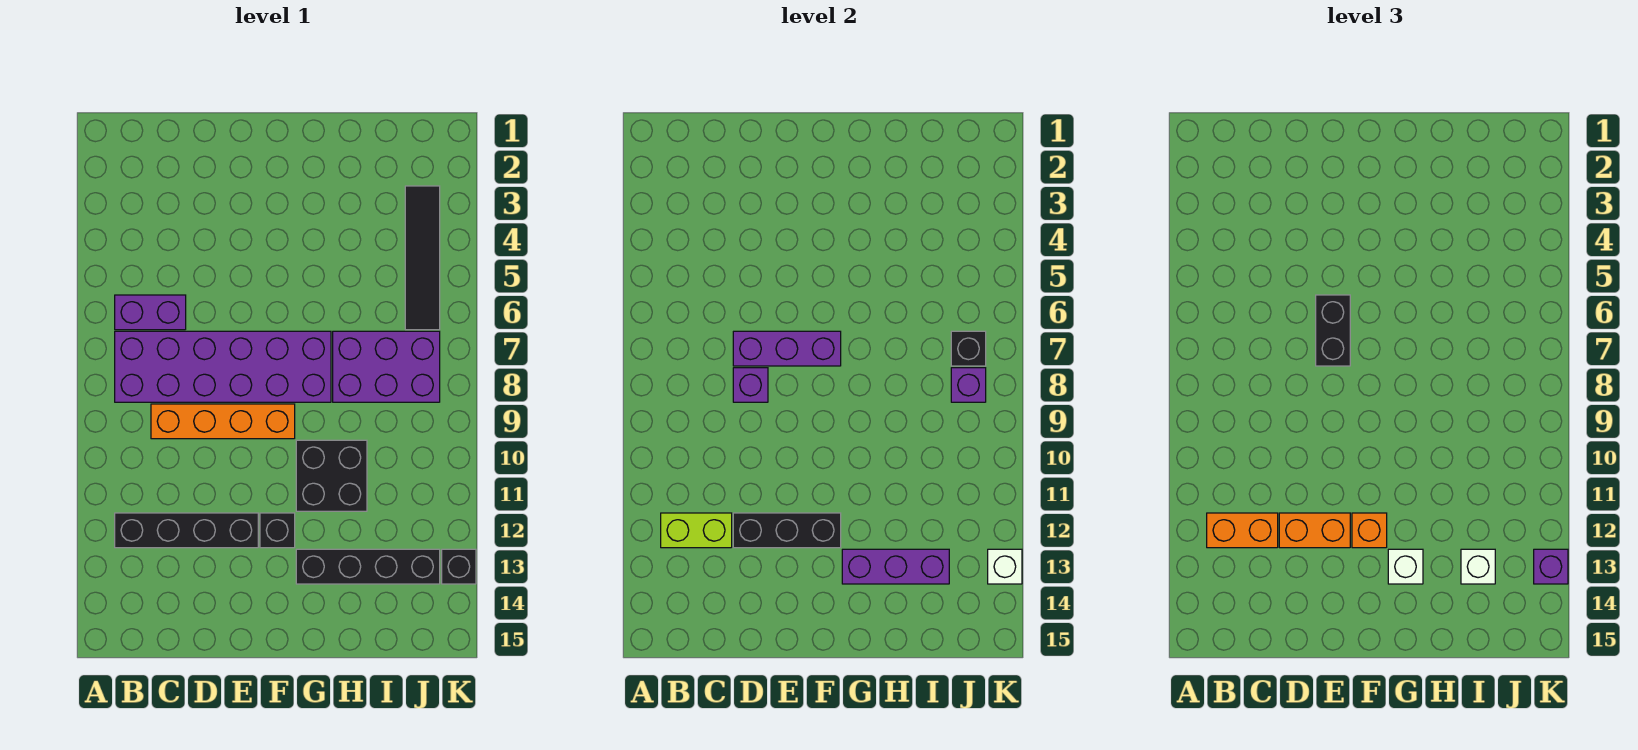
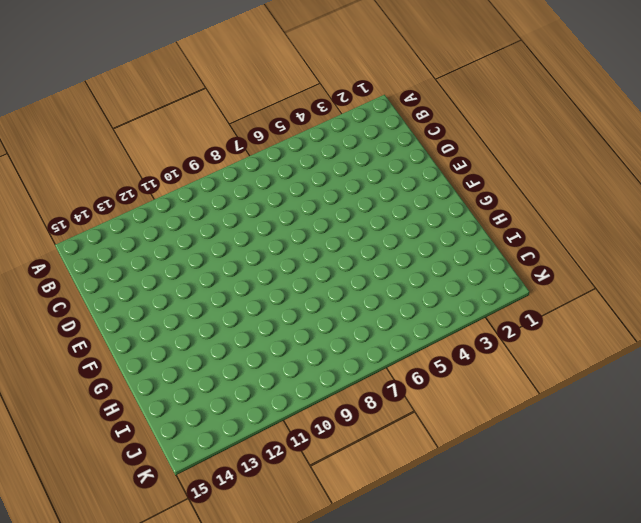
none -> purple brick B6:C6 level 1
none -> purple brick B7:G8 level 1
none -> black brick B12:E12 level 1

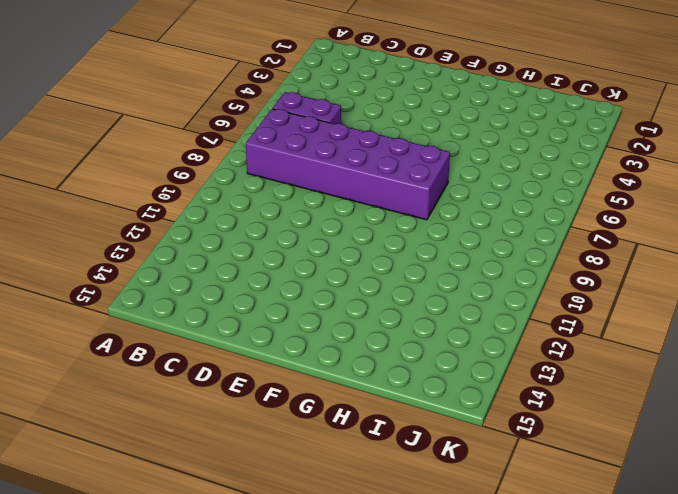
none -> black brick B12:E12 level 1
none -> orange brick C9:F9 level 1
none -> black brick F12 level 1

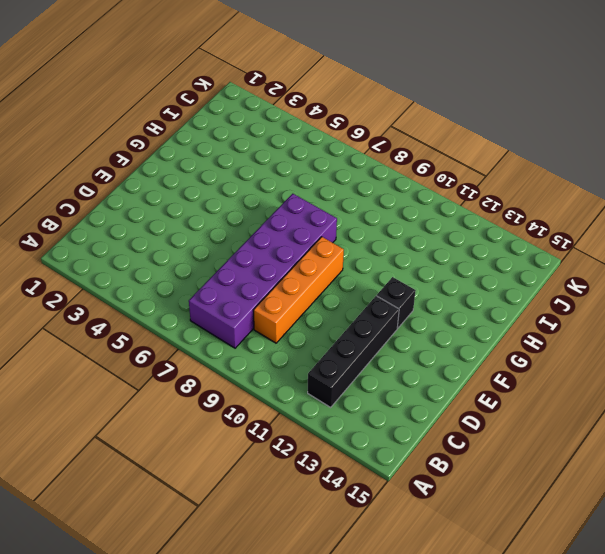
none -> purple brick B6:C6 level 1
none -> black brick G10:H11 level 1
none -> black brick G13:J13 level 1

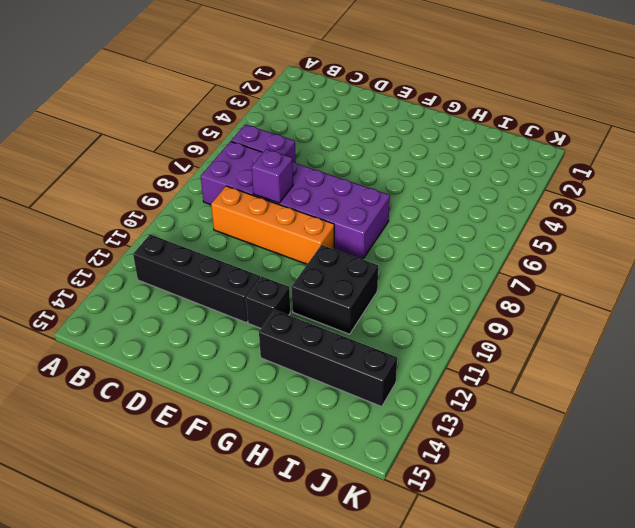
none -> purple brick H7:J8 level 1
none -> black tile J3:J6 level 1
none -> black brick K13 level 1

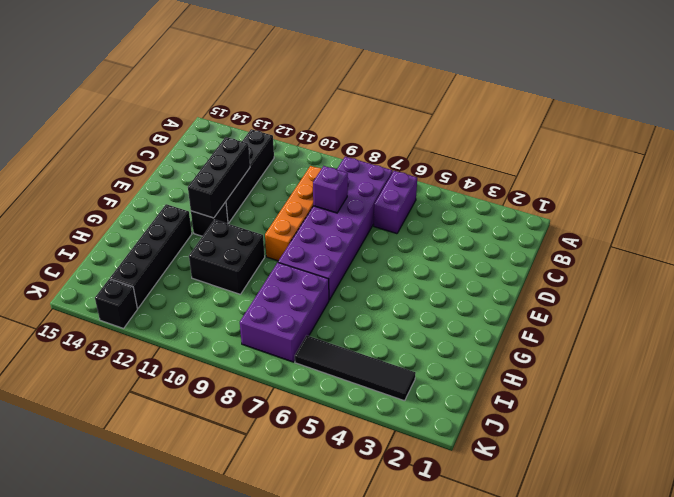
none -> lime brick B12:C12 level 2
none -> purple brick D7:F7 level 2
none -> purple brick G13:I13 level 2

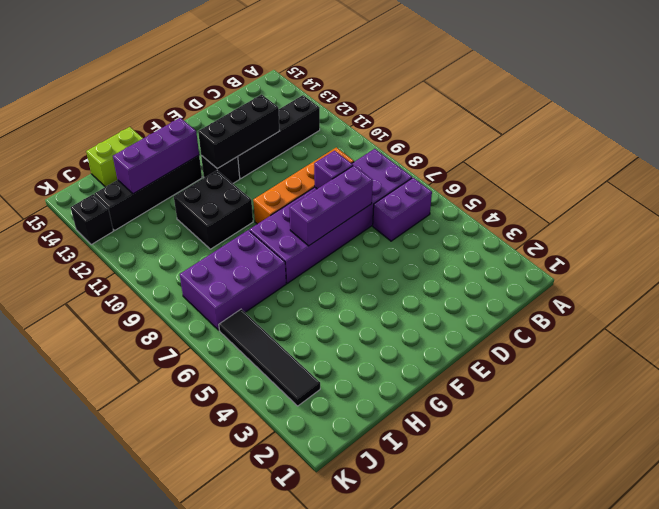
lime brick H15:I15 level 1 -> lime brick B12:C12 level 2
none -> black brick J7 level 2
none -> purple brick J8 level 2
none -> white brick K13 level 2

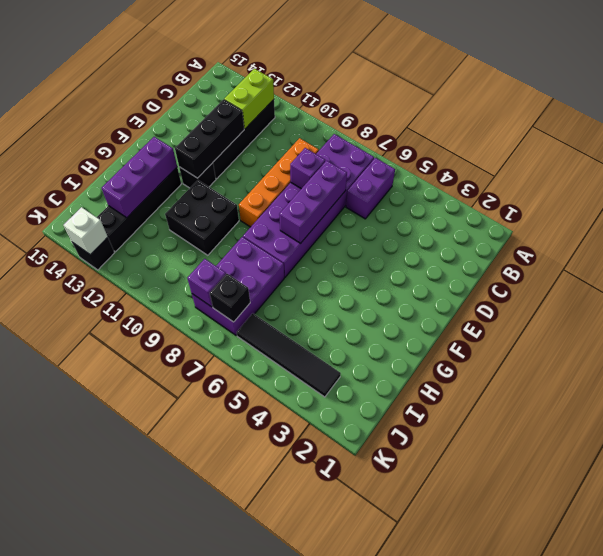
none -> orange brick B12:C12 level 3
none -> orange brick D12:E12 level 3
none -> black brick E6:E7 level 3

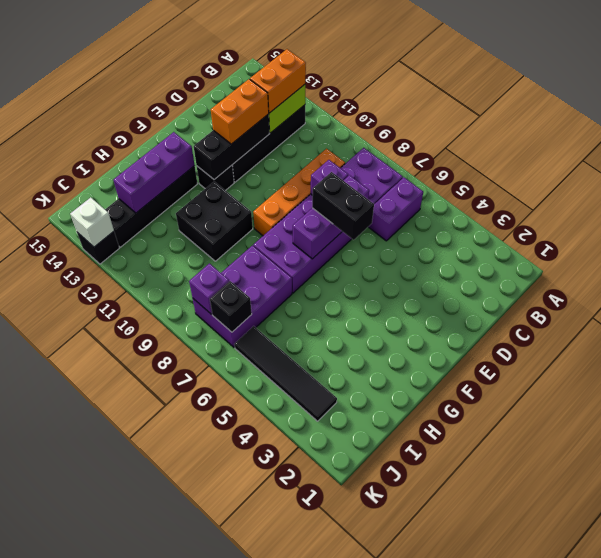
none -> orange brick F12 level 3
none -> white brick G13 level 3
none -> white brick I13 level 3

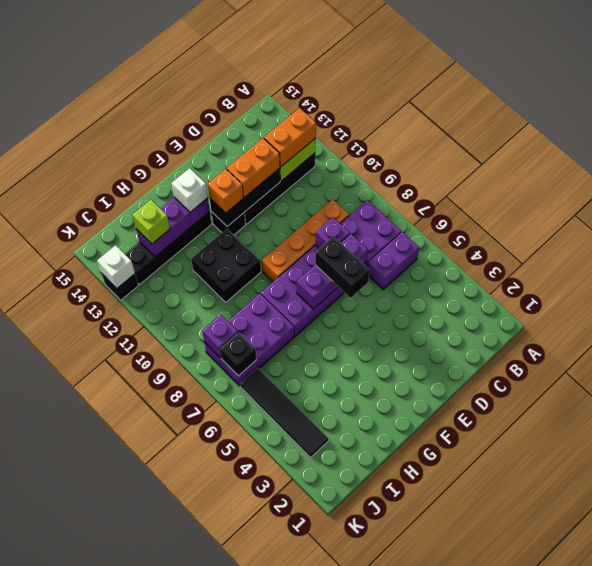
lime brick I13 level 3 -> white brick I13 level 3
none -> purple brick K13 level 3

